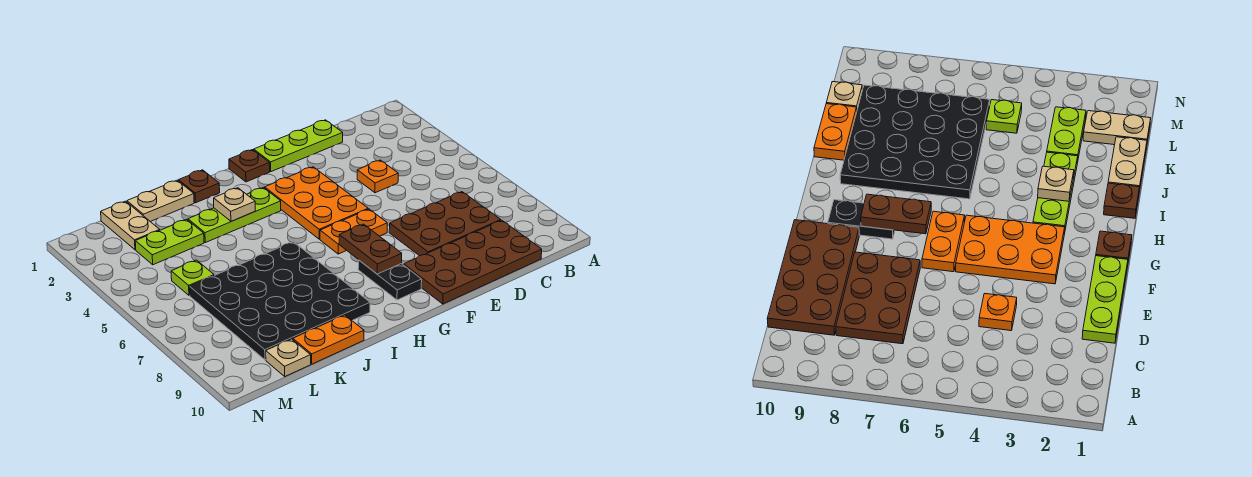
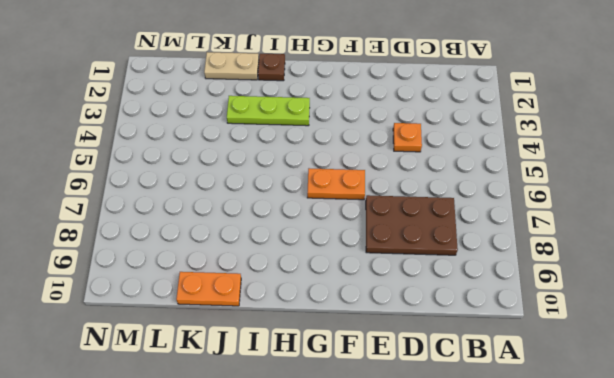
none -> brown plate C9:F10 level 1
none -> lime plate D1:F1 level 1
none -> orange plate F3:G5 level 1

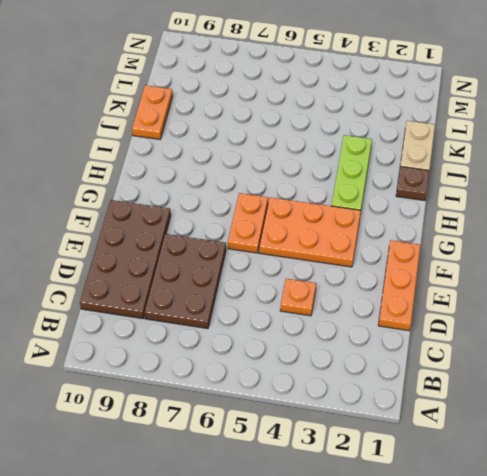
orange plate D1:F1 level 1 -> lime plate D1:F1 level 1
none -> brown plate G1 level 1
none -> black plate G8:G9 level 1
none -> black plate I6:L9 level 1

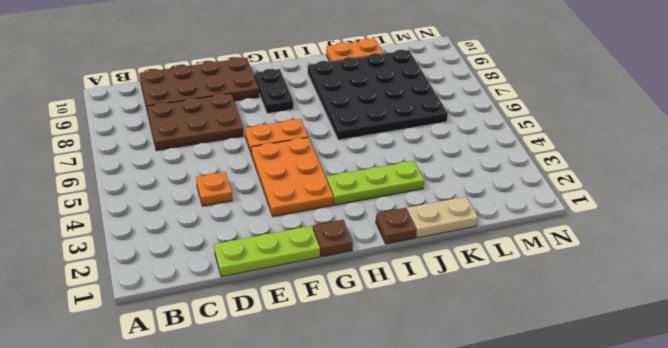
none -> lime plate K3:L3 level 1
none -> tan plate L1:L2 level 1
none -> lime plate L5 level 1

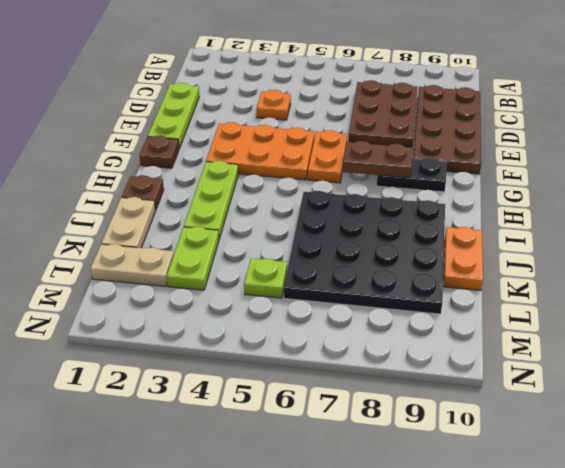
none -> tan plate L10 level 1
none -> tan plate I3 level 2

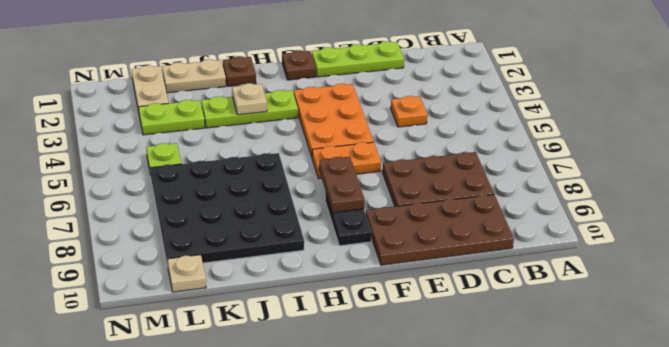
none -> orange plate J10:K10 level 1

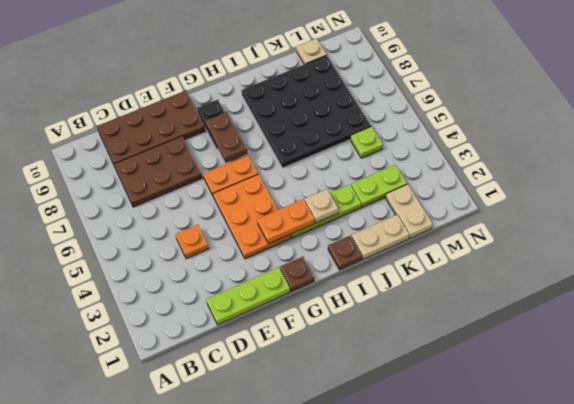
orange plate G3:H3 level 2 -> orange plate J10:K10 level 1

